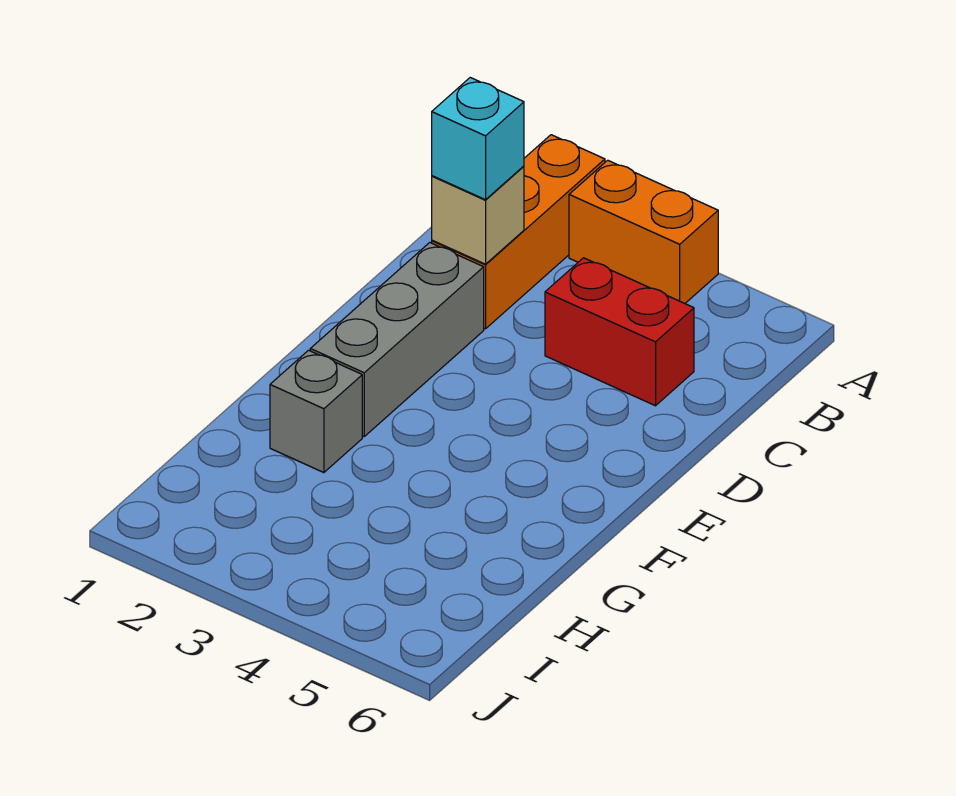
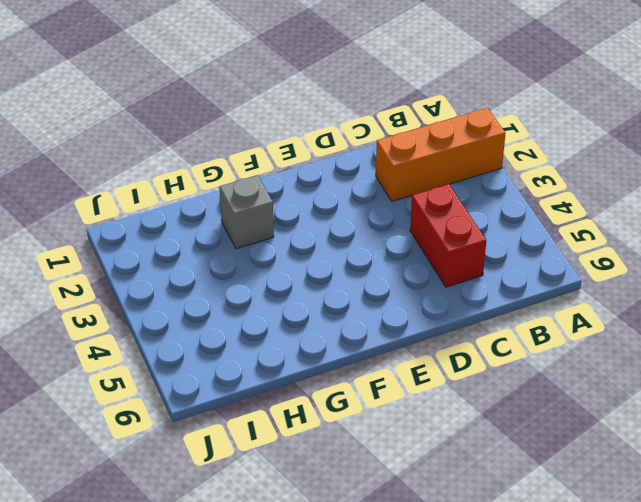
none -> orange brick A3:A4 level 1
none -> grey brick D2:F2 level 1

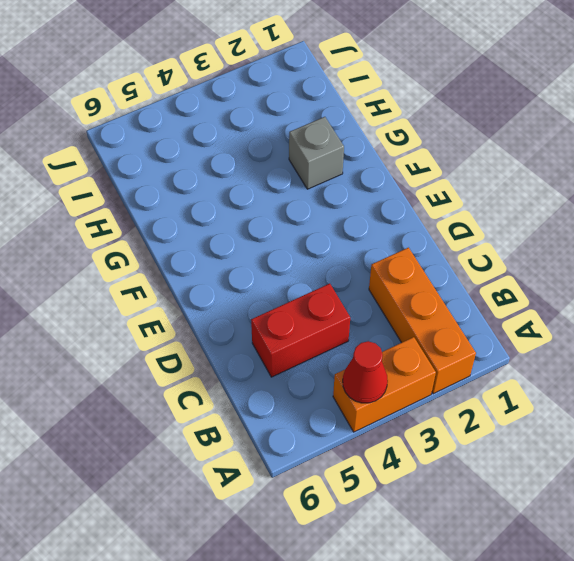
red cone A4 level 2 -> none
none -> grey brick D2:F2 level 1
none -> tan brick C2 level 2

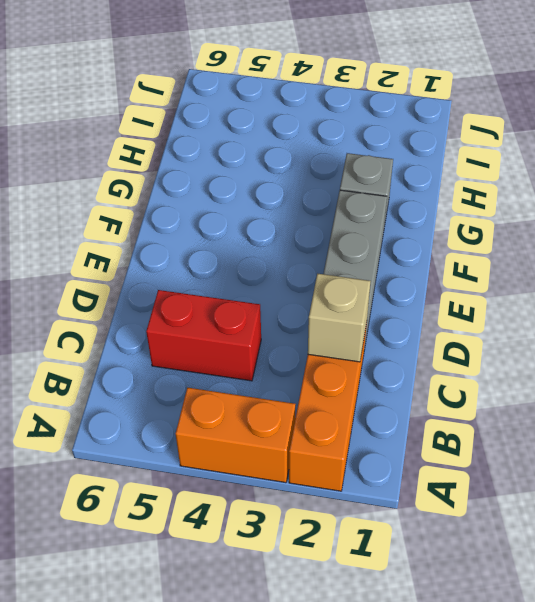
none -> cyan brick C2 level 3

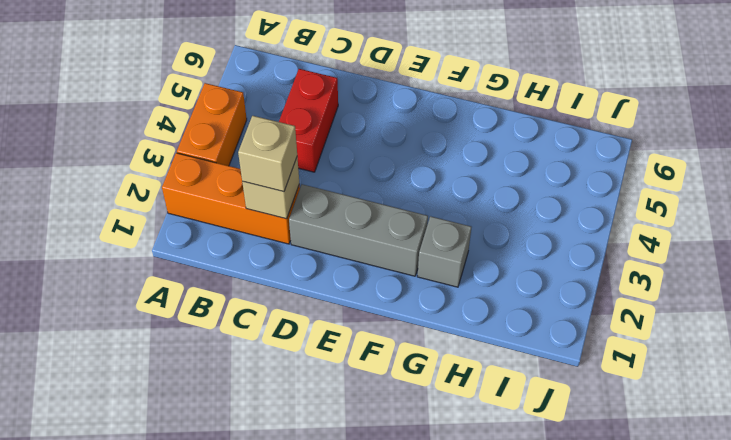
tan brick C2 level 3 -> cyan brick C2 level 3

